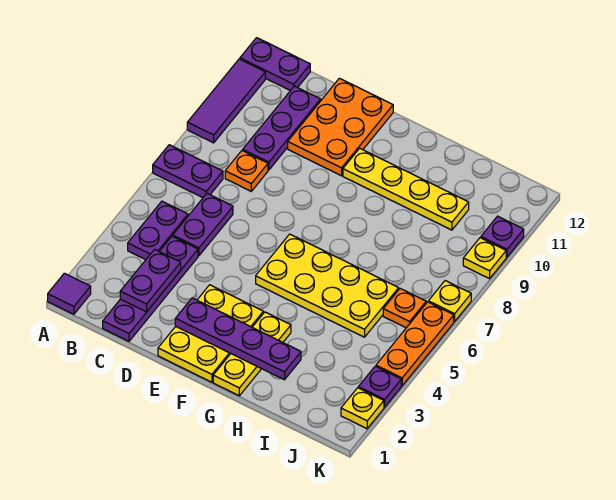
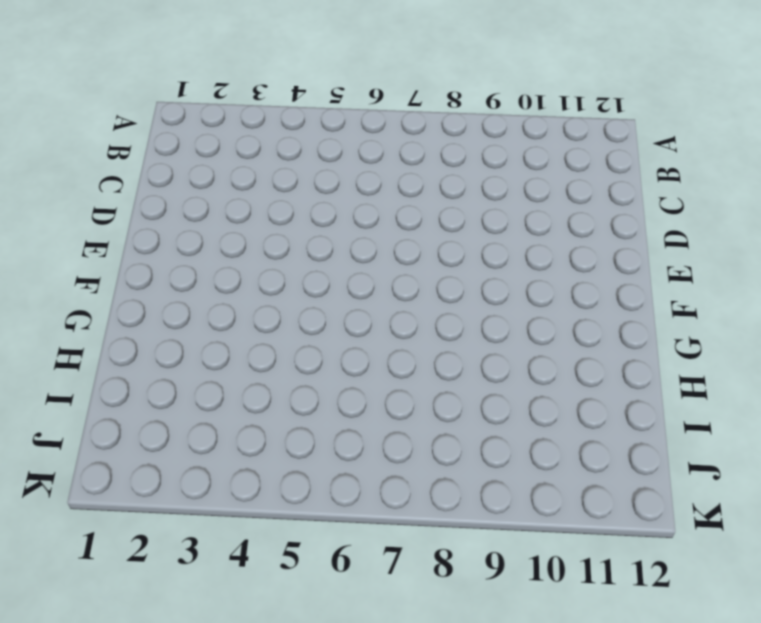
none -> purple tile A1 level 1
none -> purple plate A7:B7 level 1
none -> purple tile A9:A11 level 1

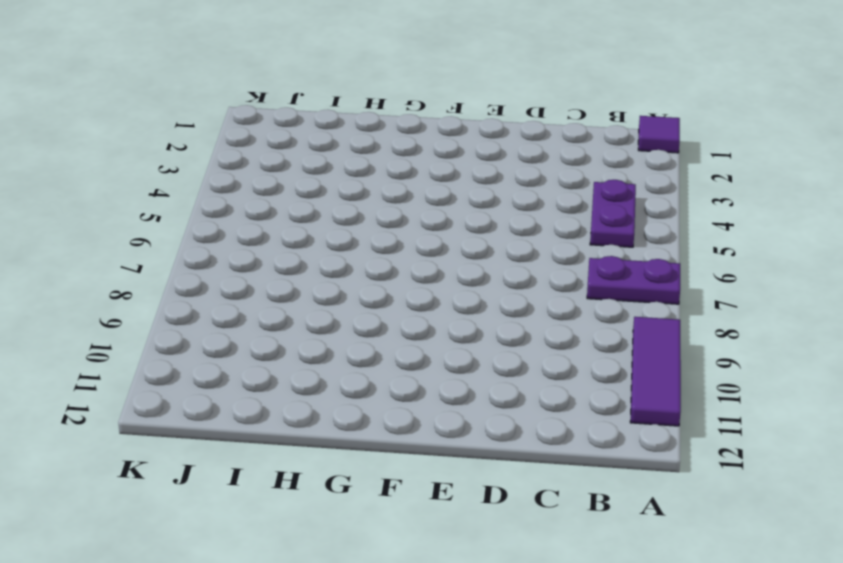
none -> purple plate A12:B12 level 1
none -> purple plate C1:C4 level 1
none -> purple plate C5:C6 level 1

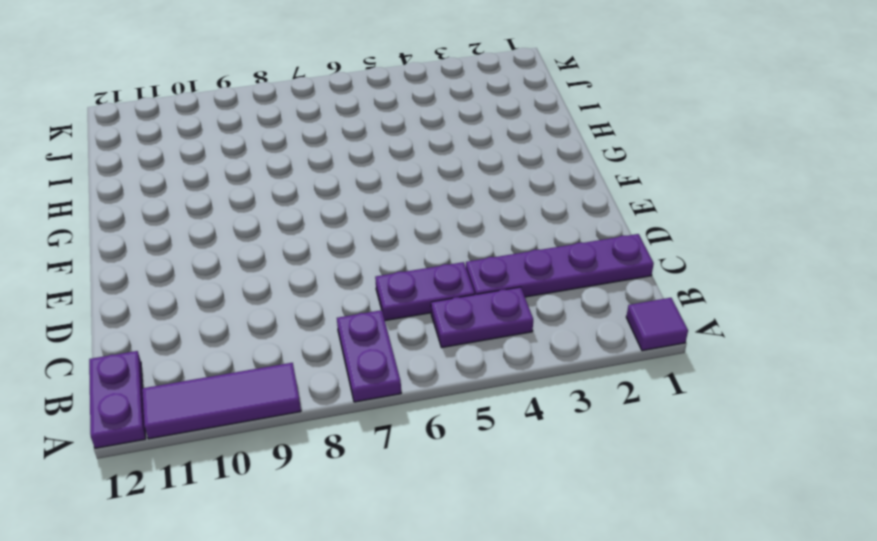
none -> orange plate C8 level 1
none -> purple plate C9:C11 level 1
none -> orange plate D10:E12 level 1

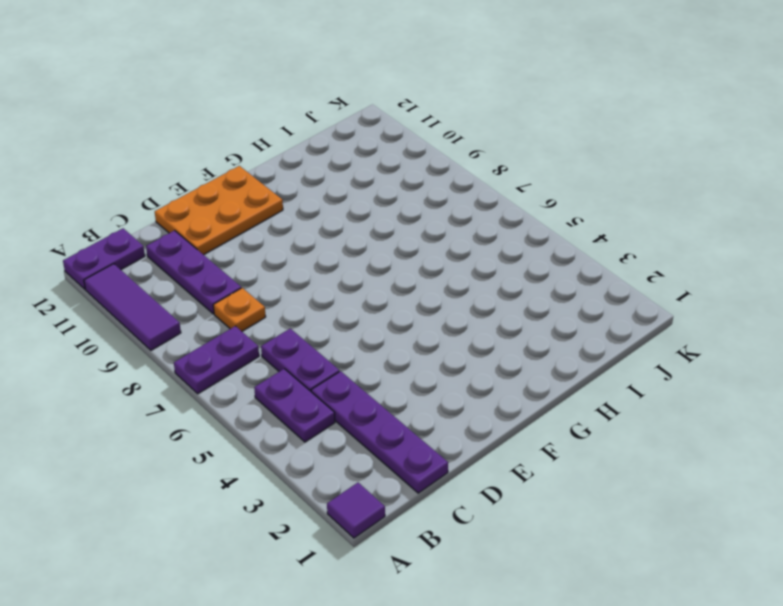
orange plate D11:F12 level 1 -> orange plate D10:E12 level 1
none -> yellow plate E1:F3 level 1
none -> yellow plate F5:I6 level 1
none -> yellow plate F10:I10 level 1

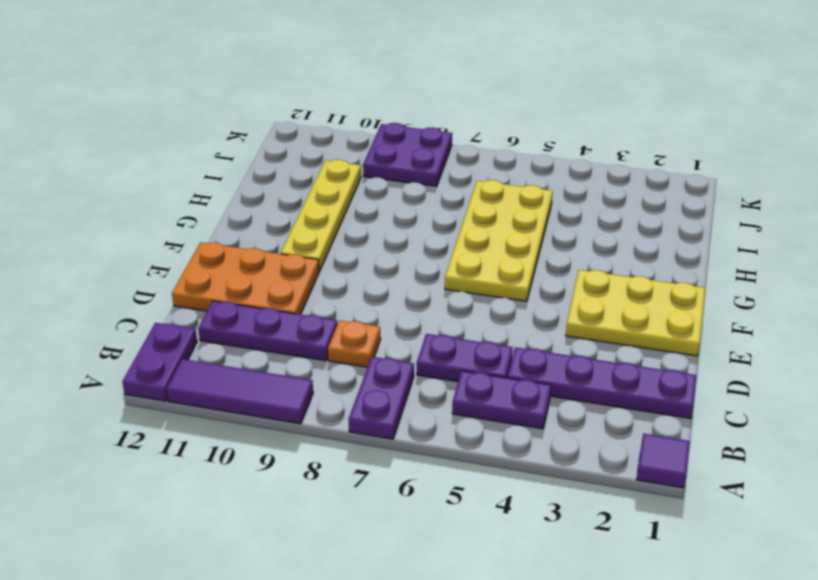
purple plate J8:K9 level 1 -> yellow plate K9 level 1
none -> yellow plate G1:G3 level 1
none -> orange plate J6 level 1
none -> yellow plate K2 level 1

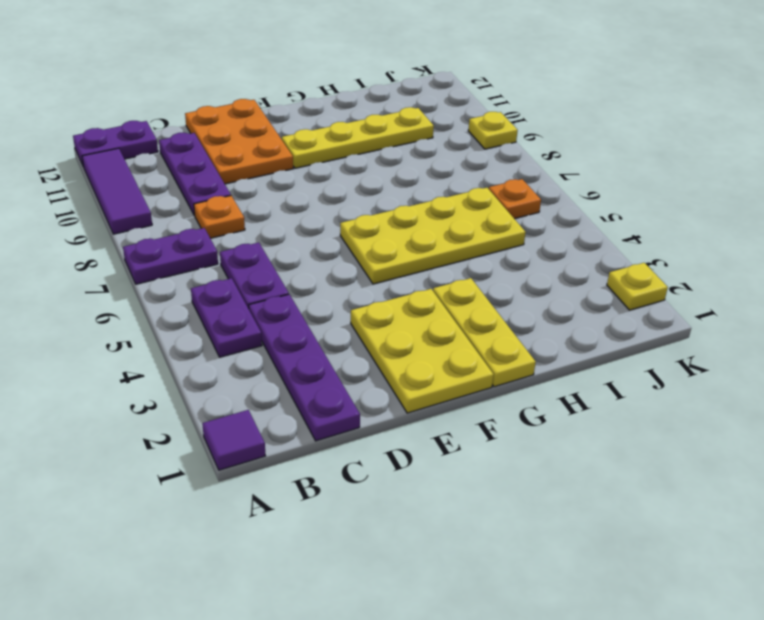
none -> purple plate K3 level 1
none -> orange plate K4:K6 level 1
none -> yellow plate K7 level 1

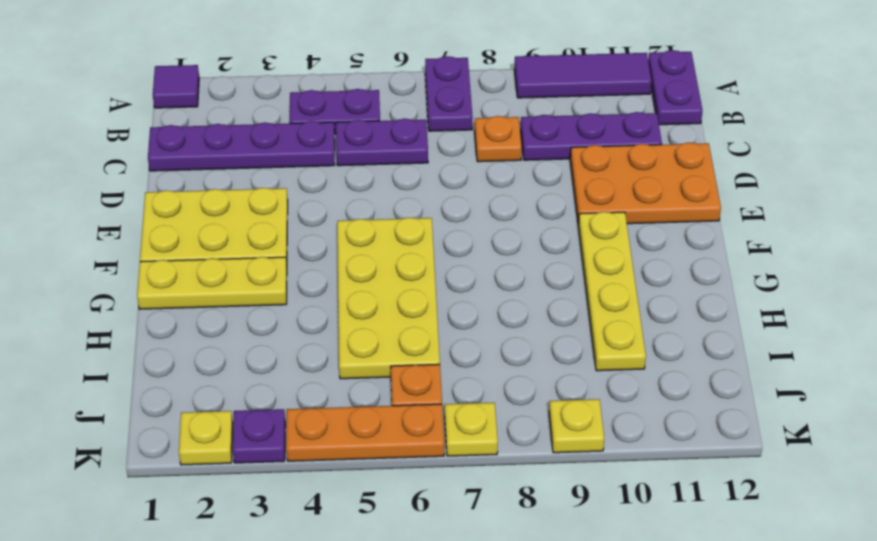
none -> purple plate K10 level 1
none -> purple plate C2:C3 level 2
none -> purple plate E2:H2 level 2

